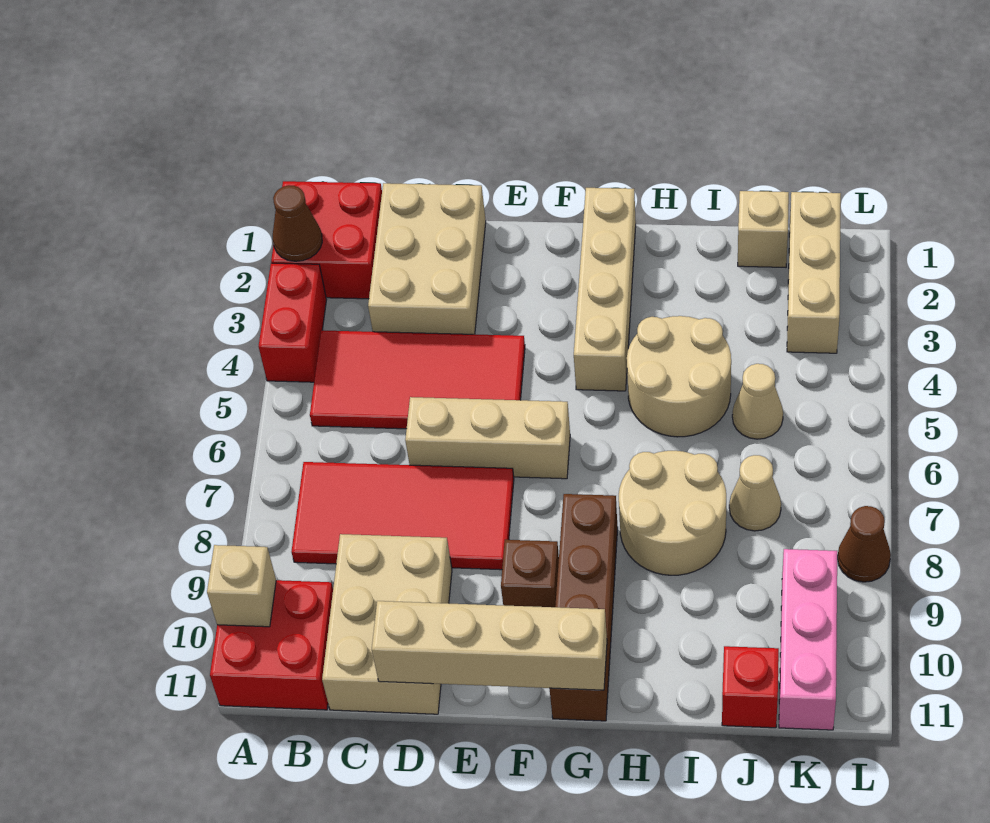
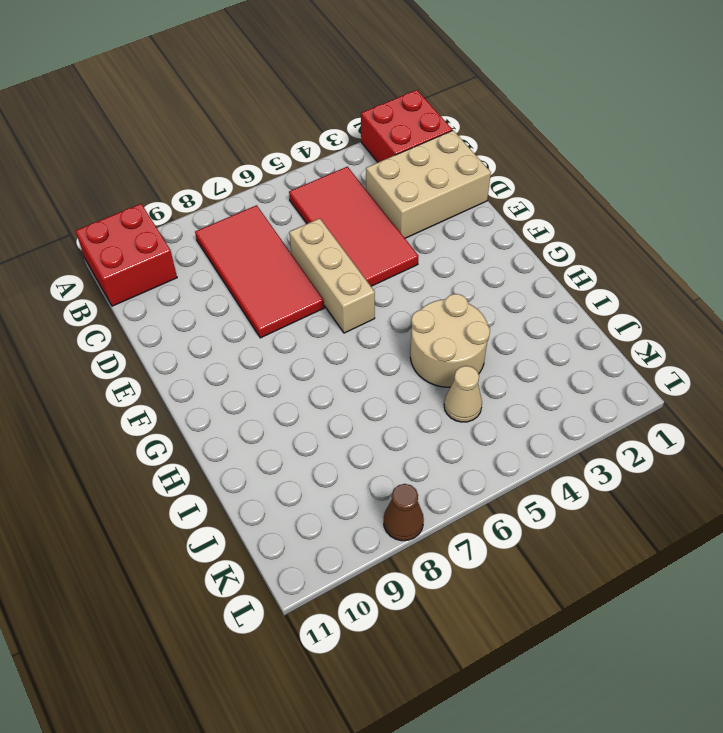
none -> red brick A3:A4 level 1
none -> tan brick C9:D11 level 1
none -> brown brick F9 level 1

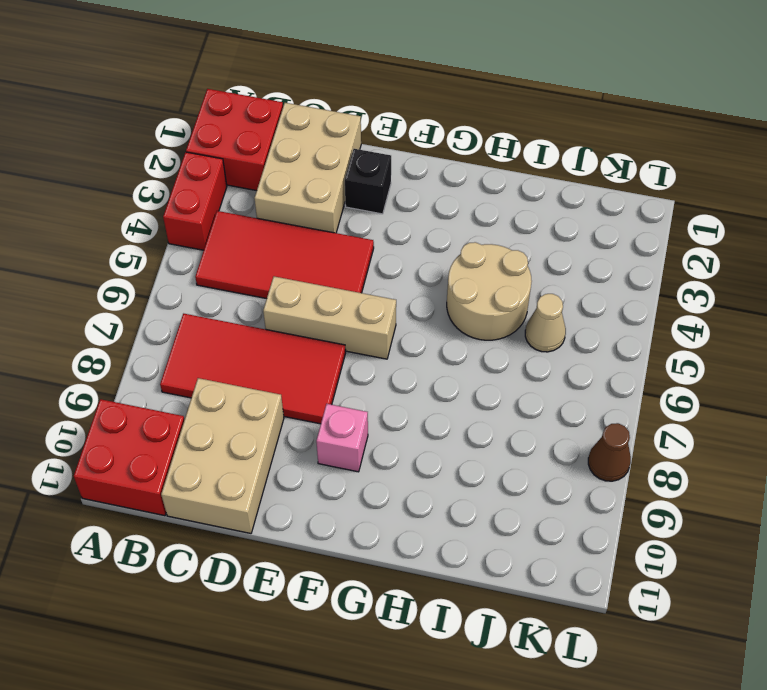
black brick E2 level 1 -> none
pink brick F9 level 1 -> brown brick F9 level 1
none -> tan brick G1:G4 level 1
none -> brown brick G8:G11 level 1
none -> tan round brick H7:I8 level 1

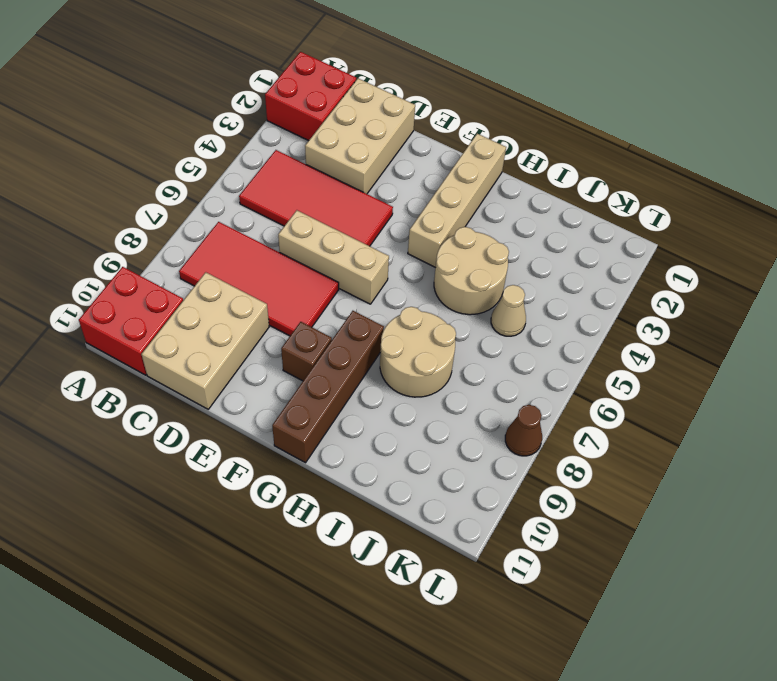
none -> red brick A3:A4 level 1
none -> tan brick J1 level 1
none -> tan cone J7 level 1

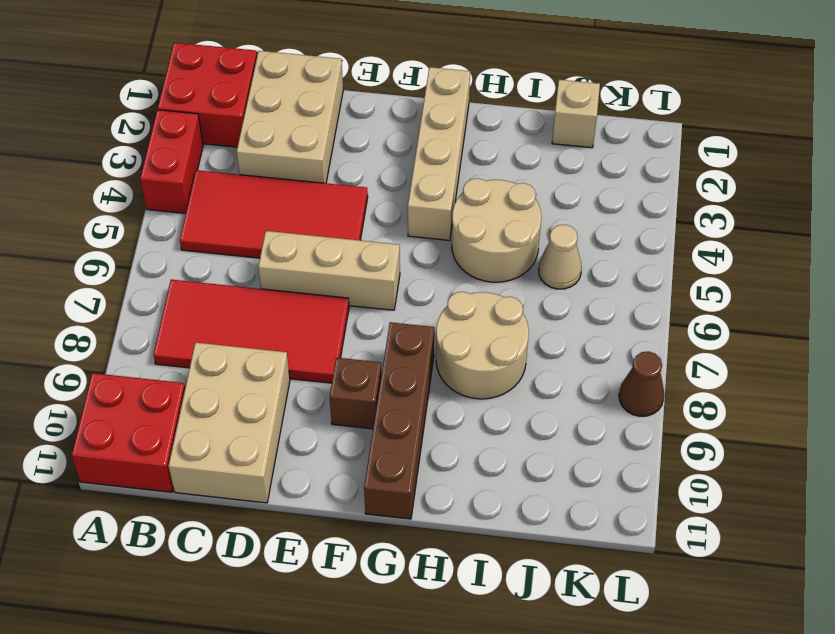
none -> tan cone J7 level 1
none -> red brick J11 level 1
none -> tan brick K1:K3 level 1

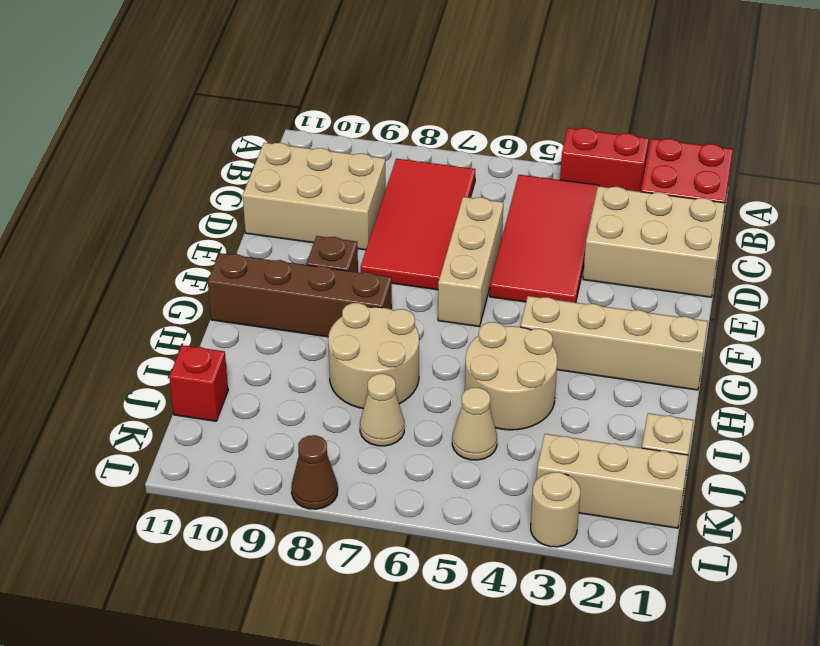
tan round brick L3 level 1 -> none
none -> red brick A10:B11 level 1
none -> pink brick K9:K11 level 1
none -> brown cone A2 level 2

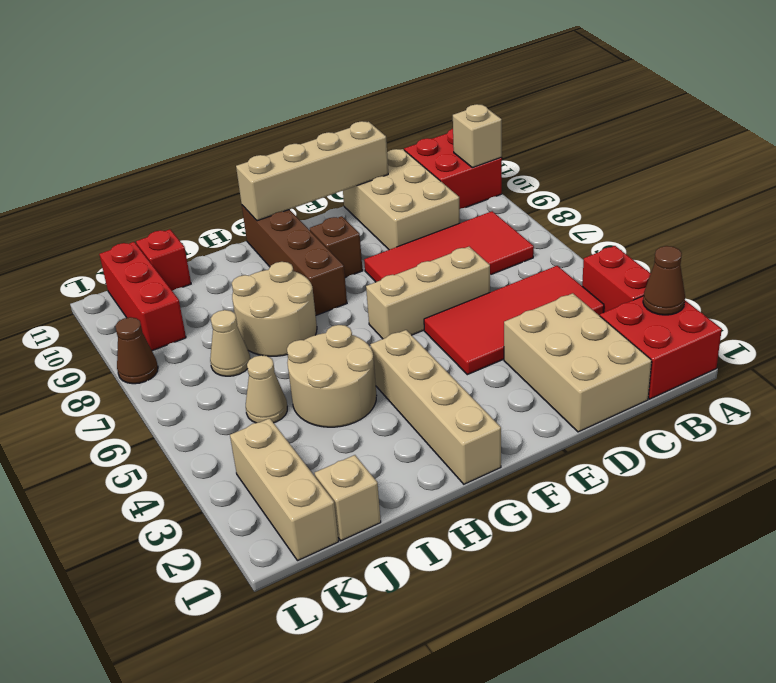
red brick K9:K11 level 1 -> pink brick K9:K11 level 1

